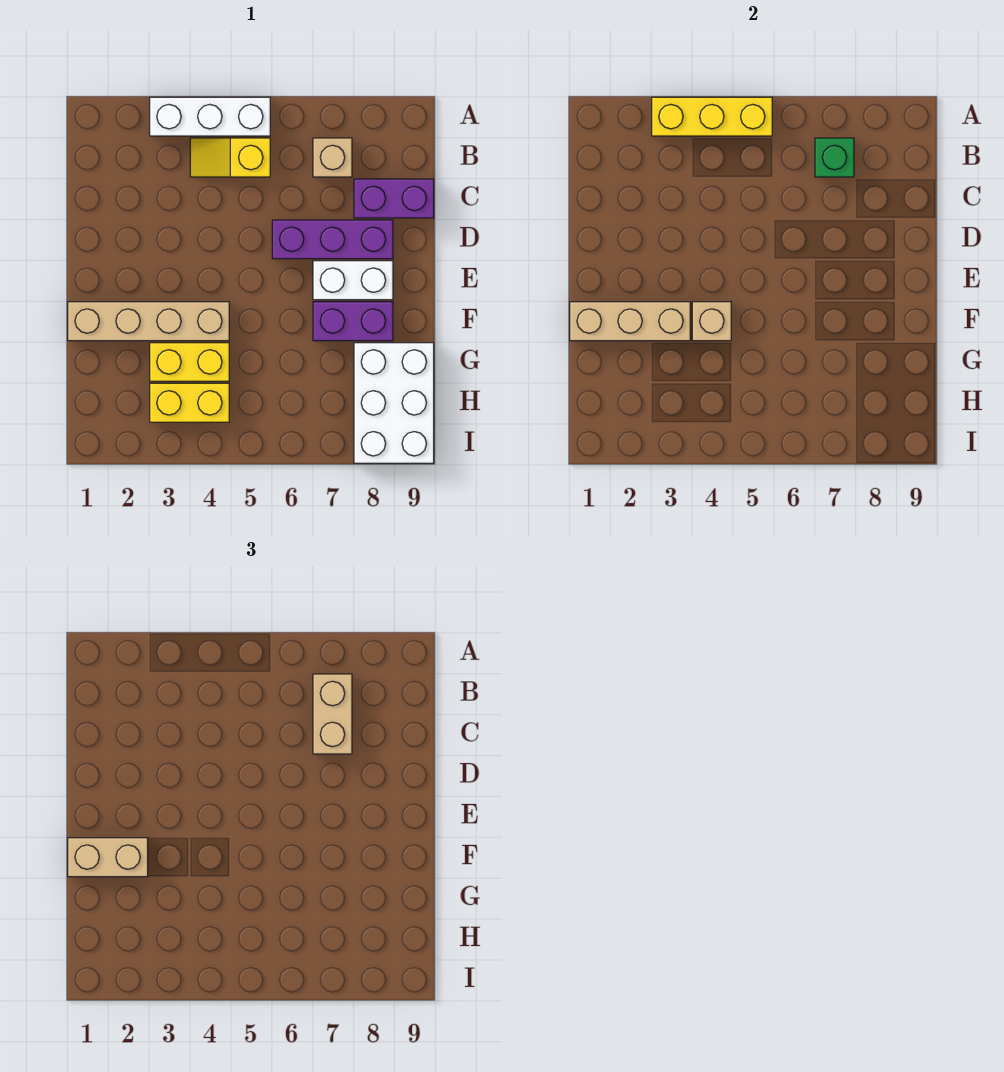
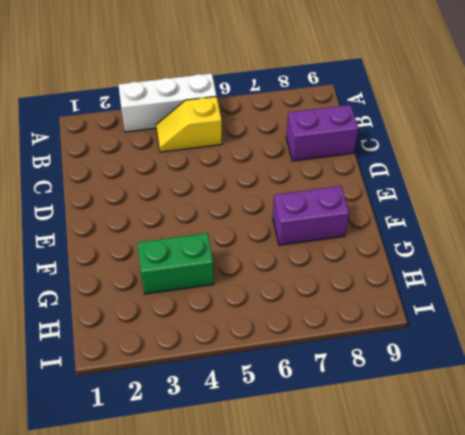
green brick G3:G4 level 1 -> yellow brick G3:G4 level 1
none -> tan brick B7 level 1
none -> purple brick D6:D8 level 1
none -> white brick E7:E8 level 1

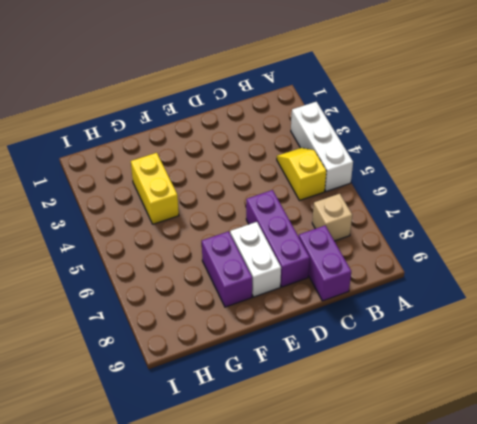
none -> tan brick F1:F4 level 1
none -> white brick G8:I9 level 1
none -> yellow brick H3:H4 level 1

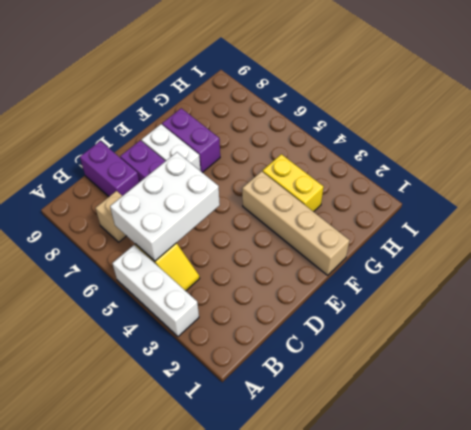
white brick B5:D6 level 2 -> white brick G8:I9 level 1
none -> yellow brick H3:H4 level 1
none -> yellow brick A3:A5 level 2
none -> green brick B7 level 2

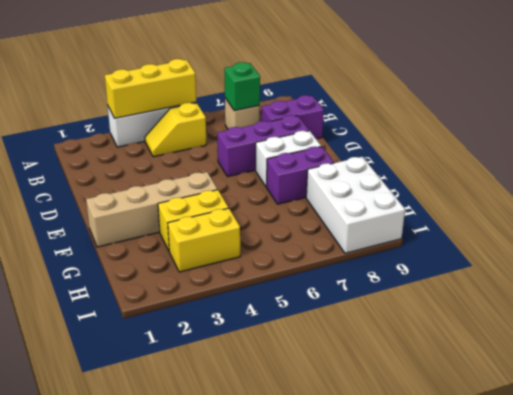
none -> tan brick F1:F3 level 2
none -> tan brick F4 level 2
none -> tan brick B7:C7 level 3

